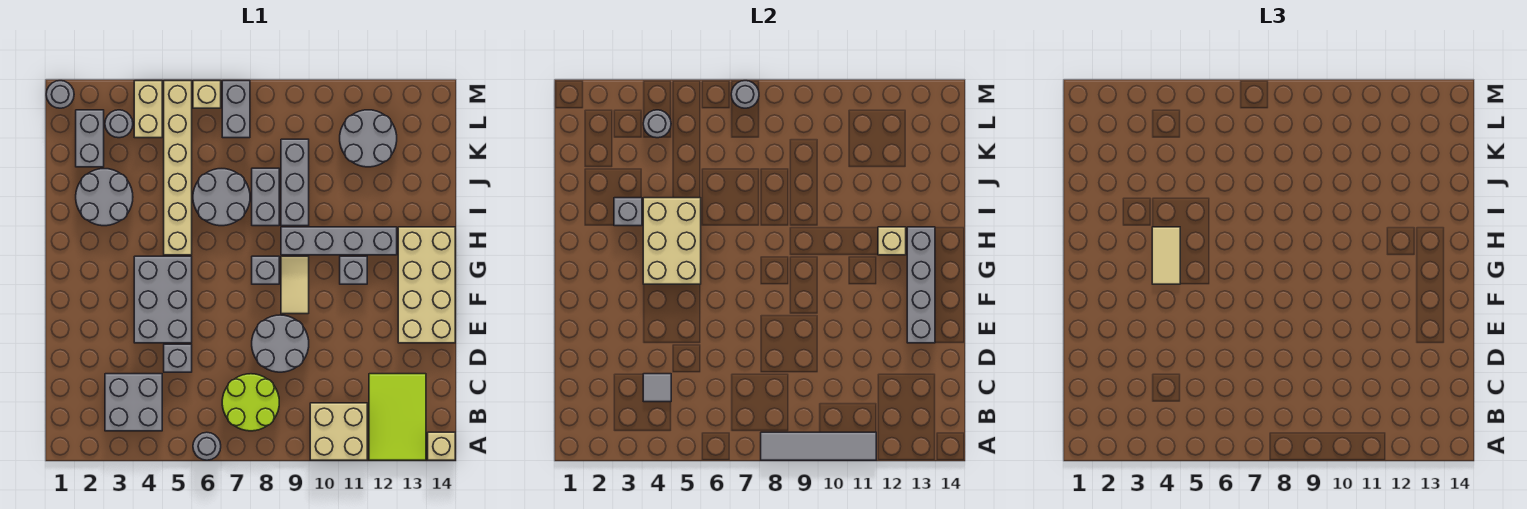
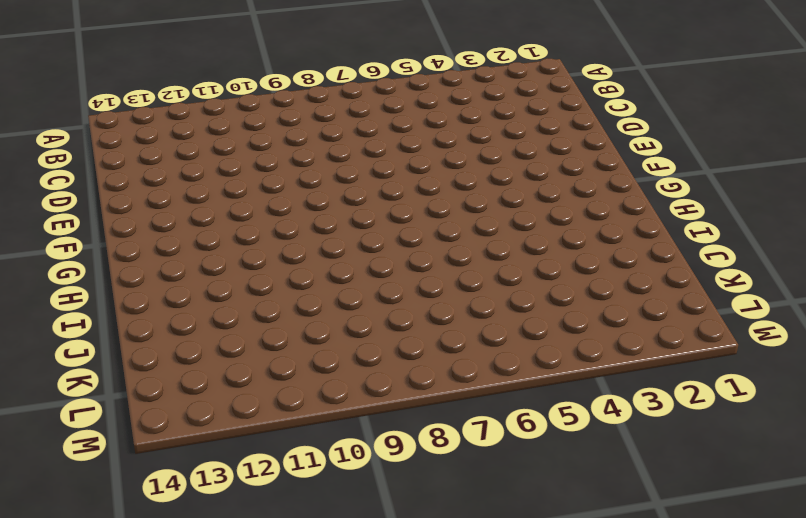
none -> grey round brick A6 level 1
none -> tan brick A10:B11 level 1
none -> lime tile A12:C13 level 1
none -> tan brick A14 level 1

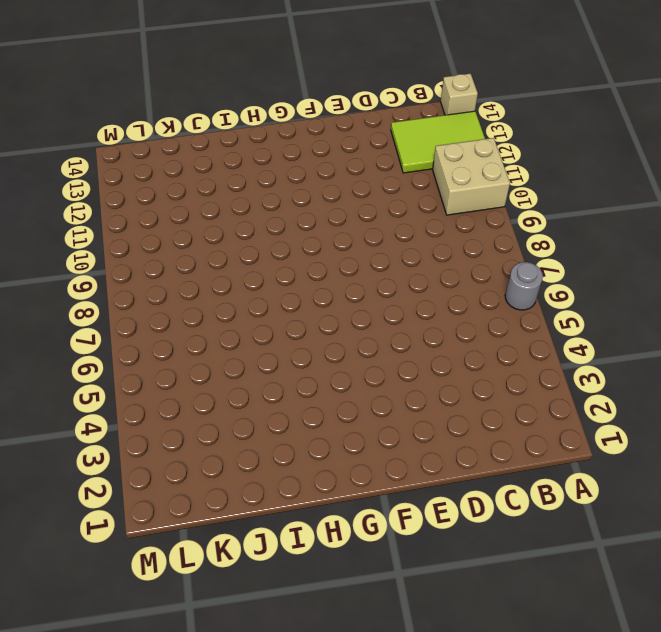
none -> grey brick B3:C4 level 1
none -> lime round brick B7:C8 level 1
none -> grey brick D5 level 1
none -> grey round brick D8:E9 level 1

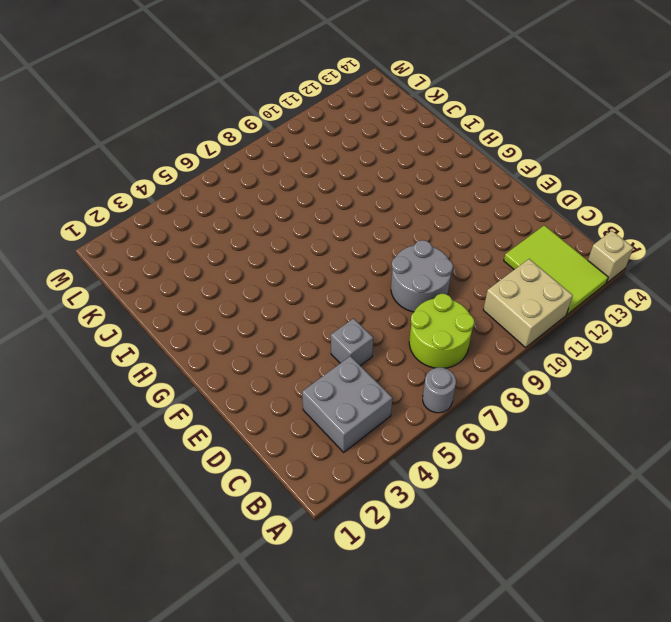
none -> grey brick E4:G5 level 1
none -> tan brick E13:H14 level 1
none -> tan tile F9:G9 level 1
none -> grey brick G8 level 1

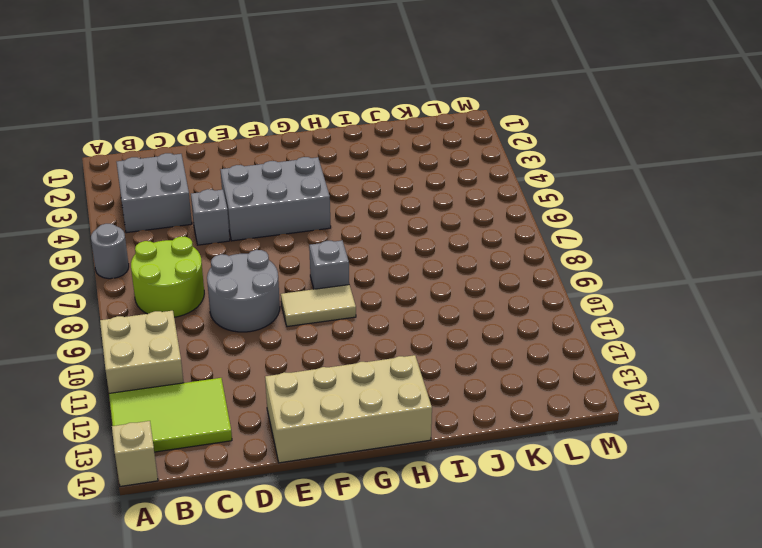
none -> grey brick G11 level 1
none -> tan brick H5:M5 level 1
none -> grey brick H9:H12 level 1
none -> grey round brick I2:J3 level 1

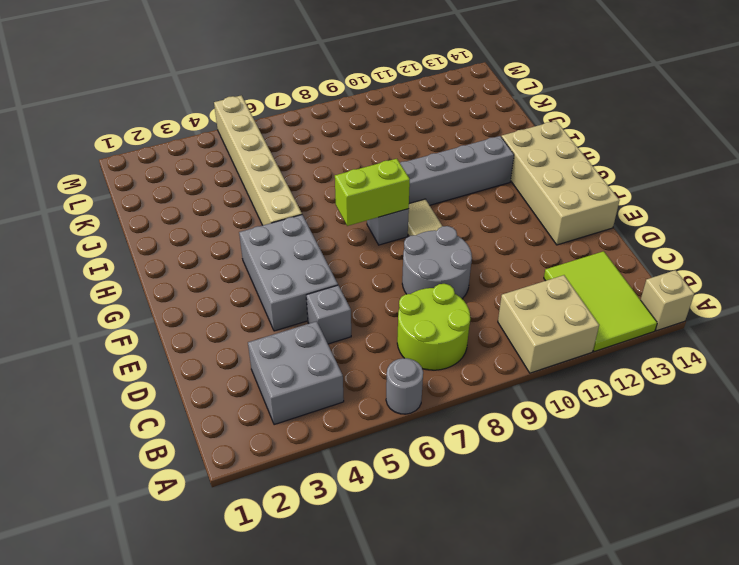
lime brick G7:G8 level 2 -> none
none -> grey brick G11 level 1
none -> grey round brick I2:J3 level 1
none -> grey round brick I6:J7 level 1
none -> grey brick I8:J8 level 1

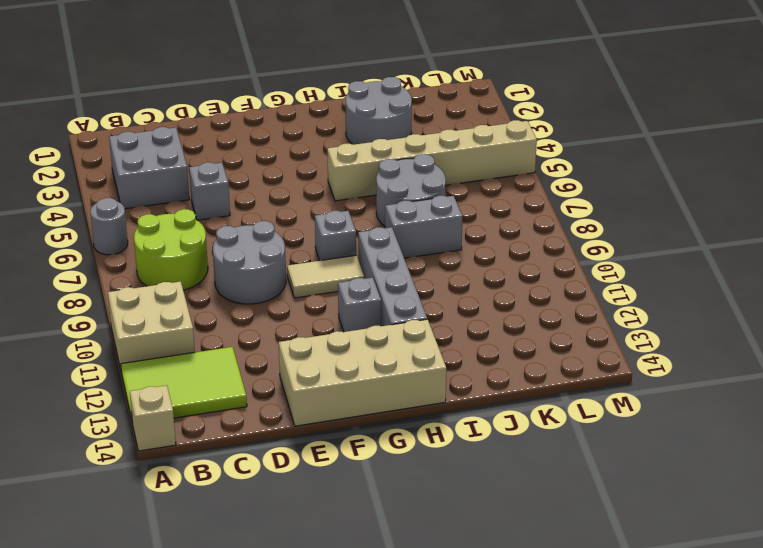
none -> grey brick E4:G5 level 1
none -> grey brick I9:K9 level 1
none -> grey brick K2:L2 level 1
none -> grey round brick K11:L12 level 1

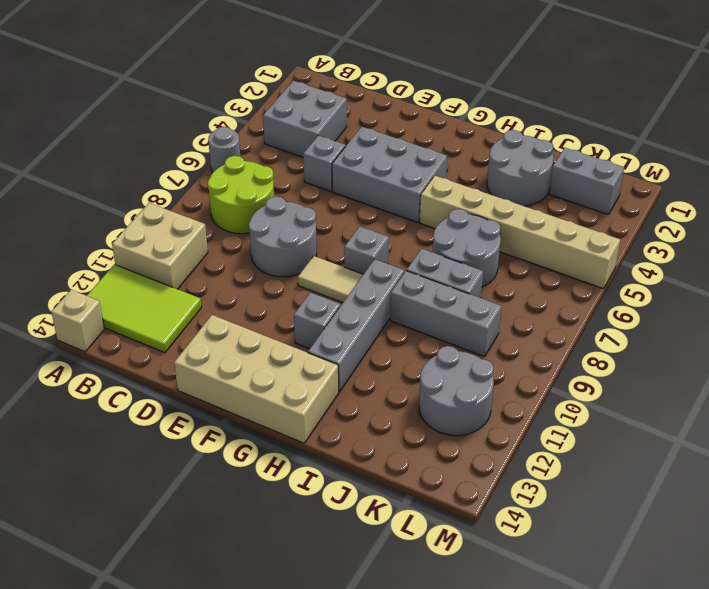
none -> grey round brick L3 level 1
none -> tan brick L4:M4 level 1
none -> grey brick L7:M7 level 1
none -> grey round brick M1 level 1

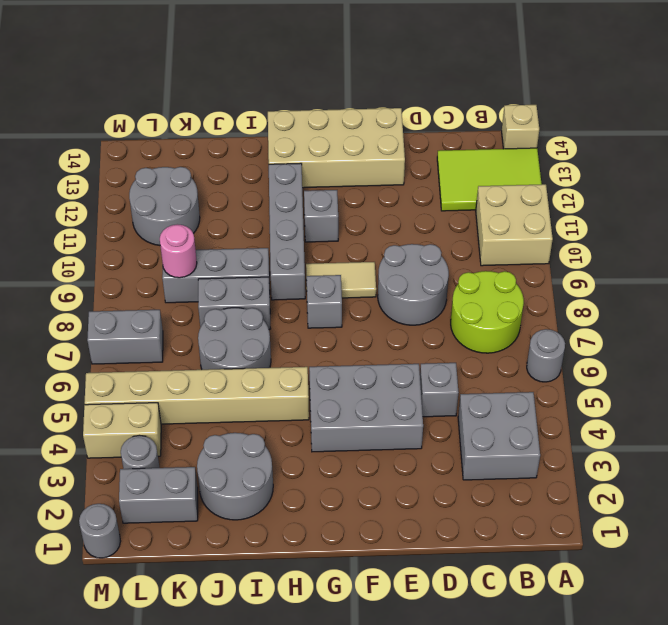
pink round brick K9 level 2 -> none
none -> tan brick M6 level 1
none -> grey tile A8:A11 level 2
none -> grey tile C4 level 2
none -> grey brick E13:H13 level 2

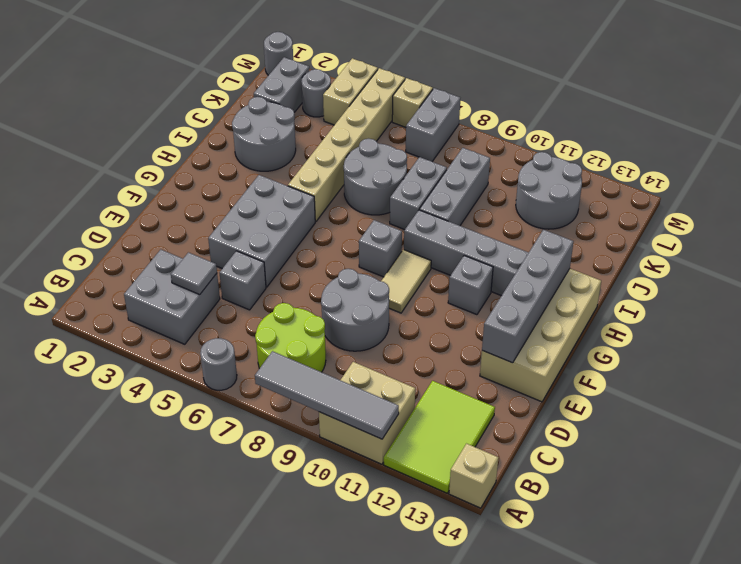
none -> tan brick G4:I5 level 2
none -> tan brick H12 level 2
none -> grey brick I3 level 2
none -> grey round brick L4 level 2

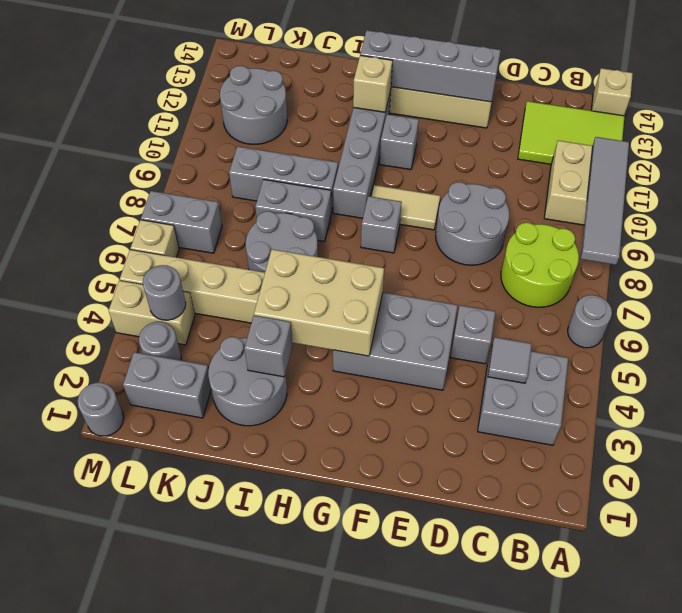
none -> grey round brick M7 level 2
none -> tan tile G4:H4 level 3

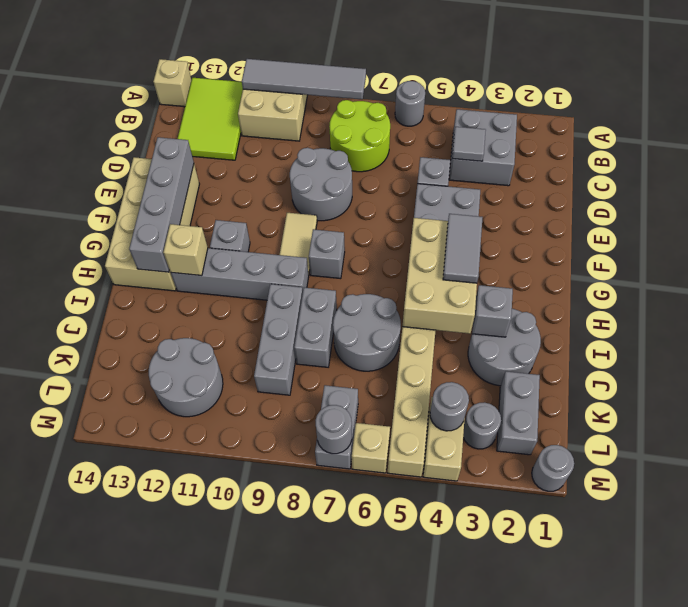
grey tile G4:H4 level 3 -> tan tile G4:H4 level 3

